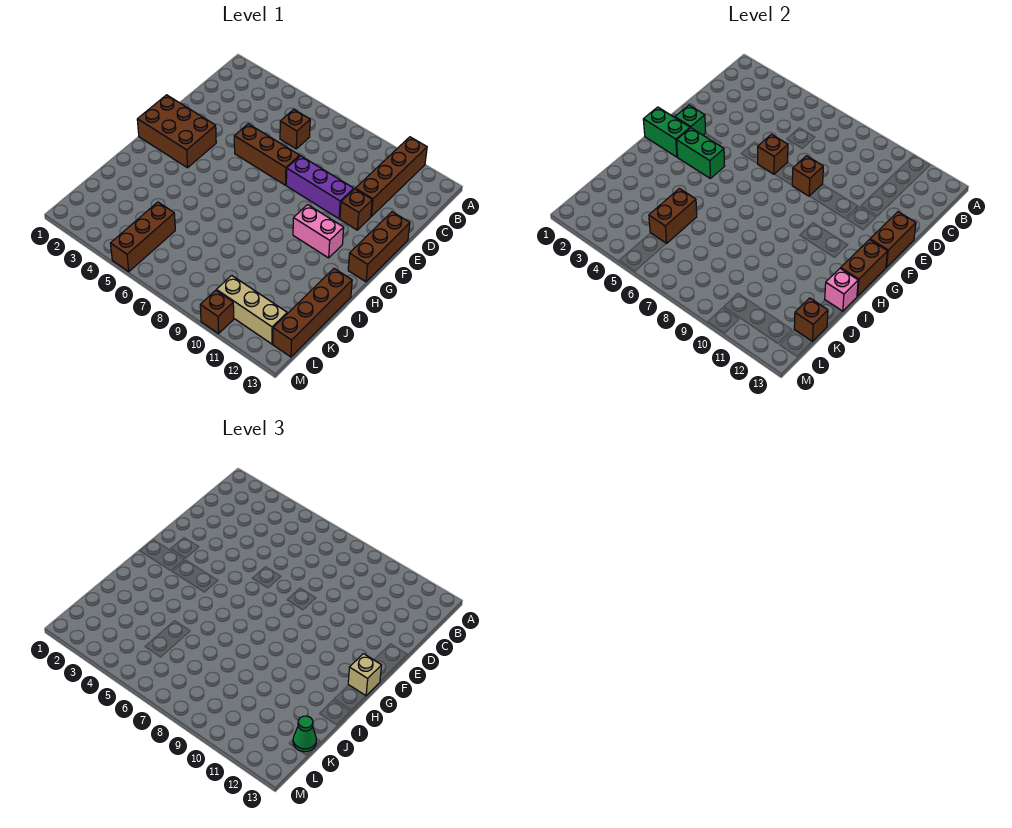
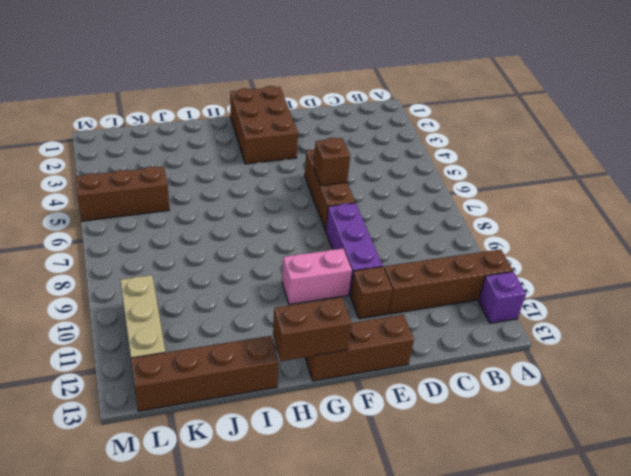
purple brick A12 level 1 -> none
pink brick F10:G10 level 1 -> pink brick G10:G11 level 1
none -> brown brick C6 level 1
none -> brown brick M10 level 1
none -> brown brick E8 level 2

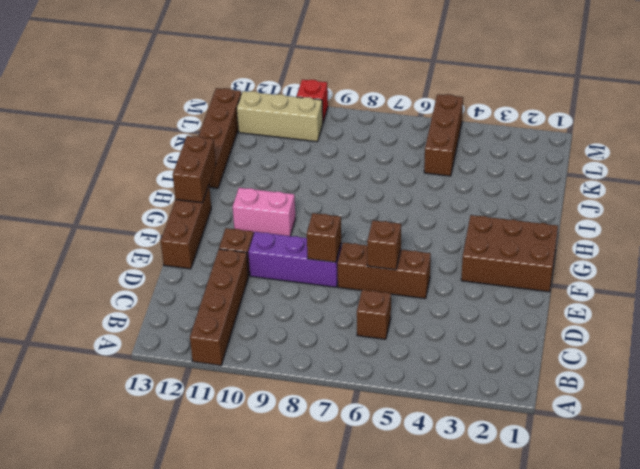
red brick M10 level 1 -> brown brick M10 level 1
none -> brown brick E13:F13 level 2
none -> green brick F2 level 2
none -> green brick G1:G2 level 2

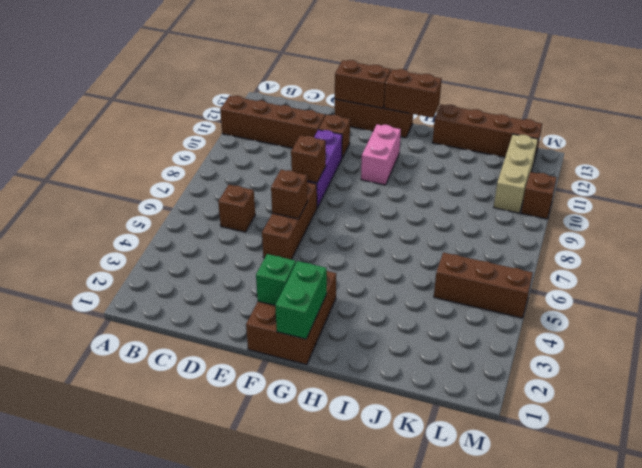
none -> green brick G3:G4 level 2
none -> pink brick I13 level 2
none -> brown brick J5:K5 level 2

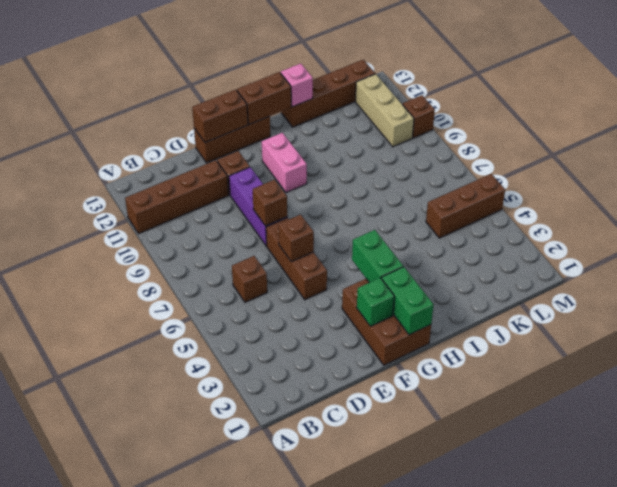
none -> brown brick J5:K5 level 2
none -> brown brick K13 level 2
none -> tan brick G13 level 3

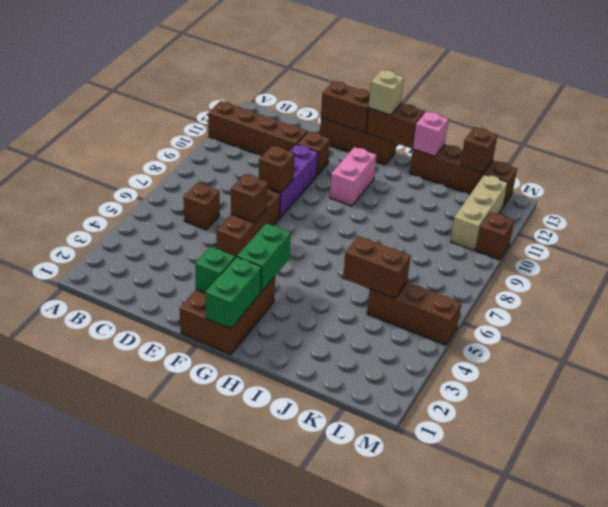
none -> green cone K13 level 3

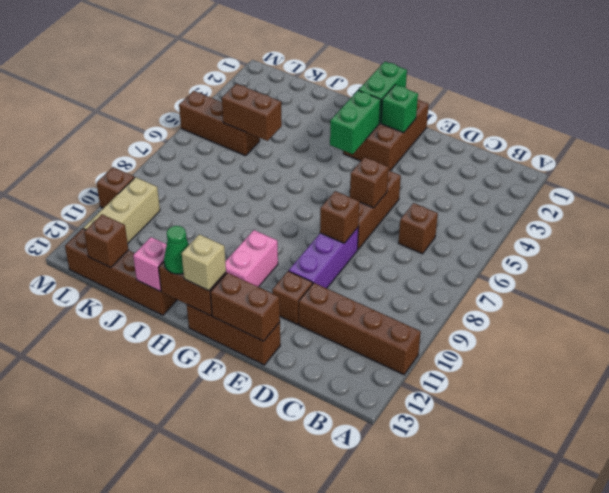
green cone H13 level 3 -> green cone K13 level 3

